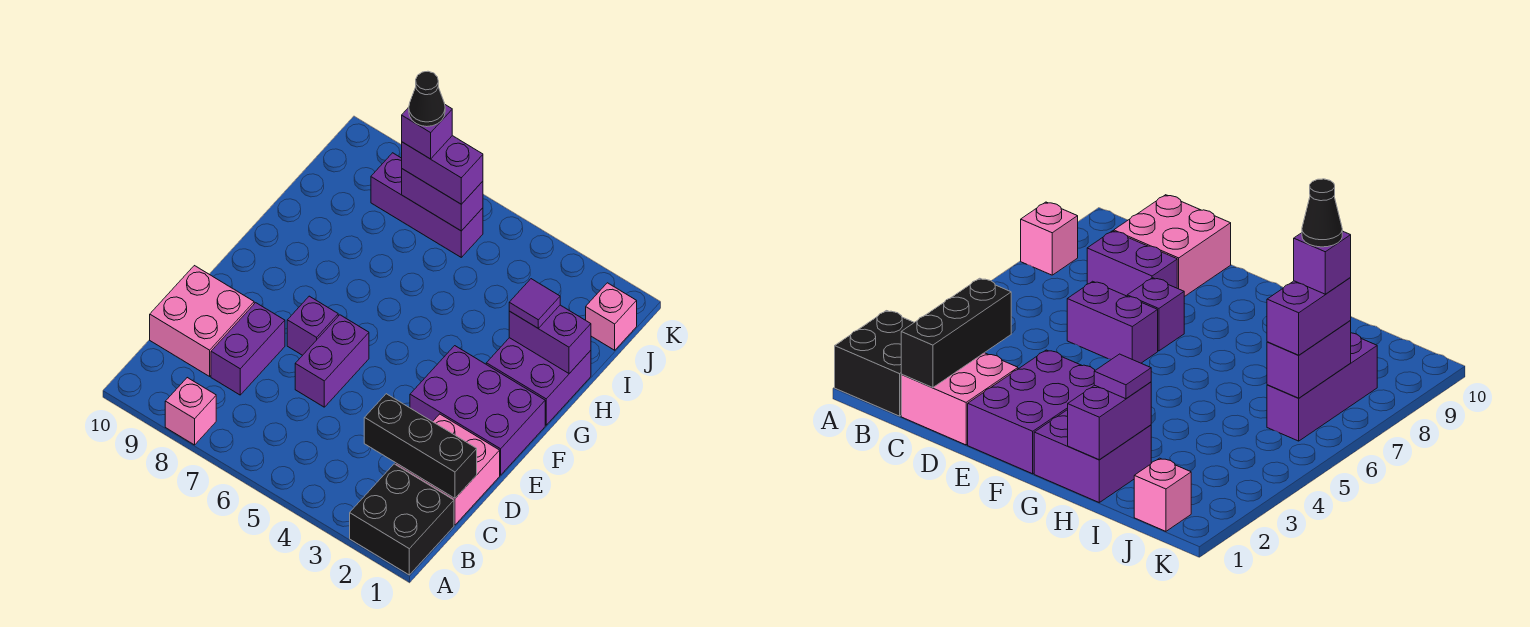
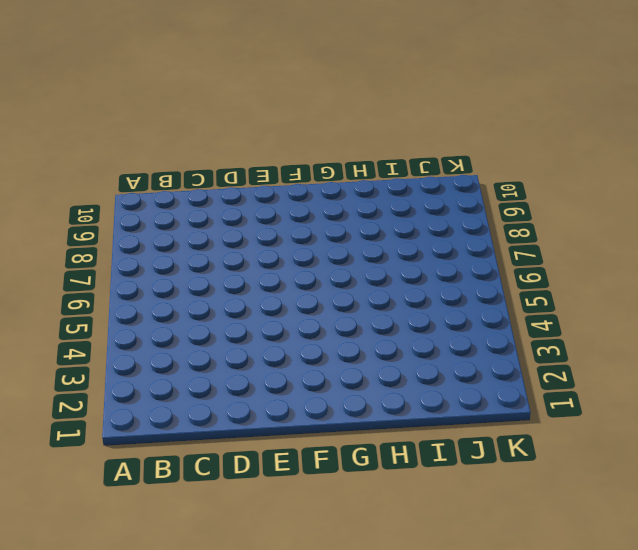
none -> black brick A1:B2 level 1
none -> pink brick A8 level 1
none -> pink brick C1:D2 level 1

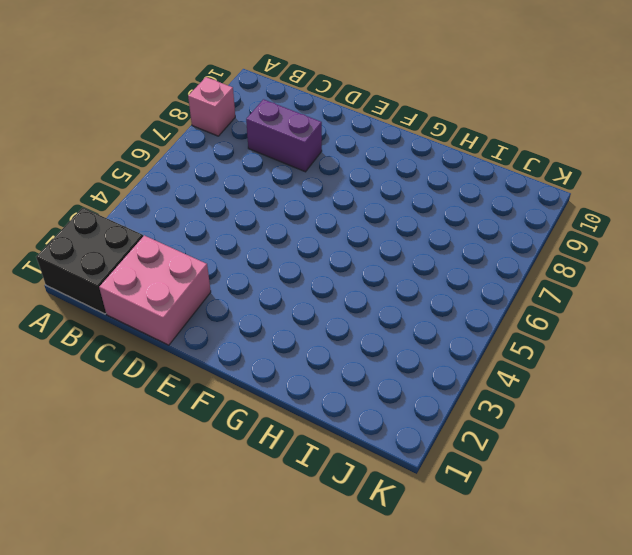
none -> pink brick C9:D10 level 1
none -> purple brick D6:E6 level 1
none -> purple brick E1:F3 level 1

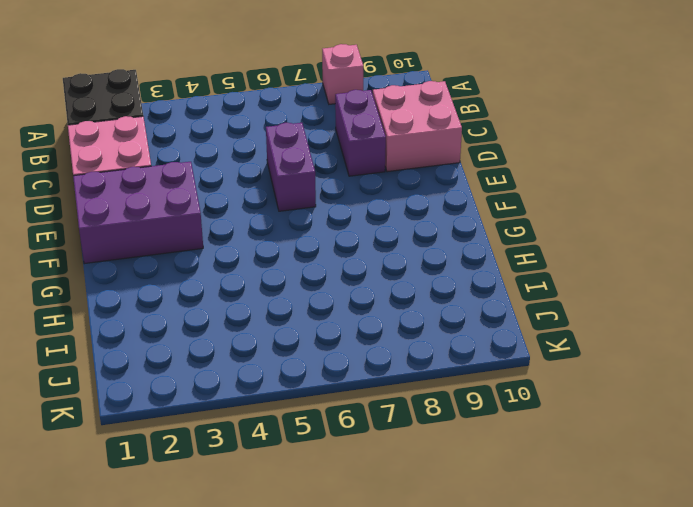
none -> purple brick E7 level 1
none -> purple brick G1:H2 level 1
none -> pink brick J1 level 1

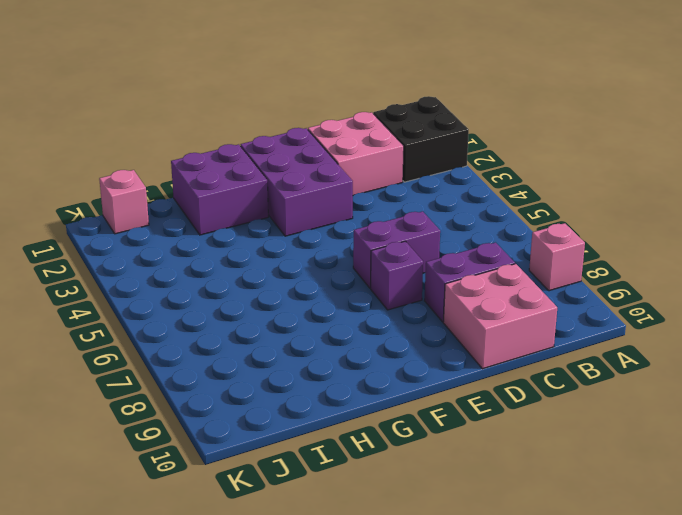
none -> purple brick J6:J8 level 1
none -> black brick C1:C3 level 2
none -> purple brick H1:H2 level 2

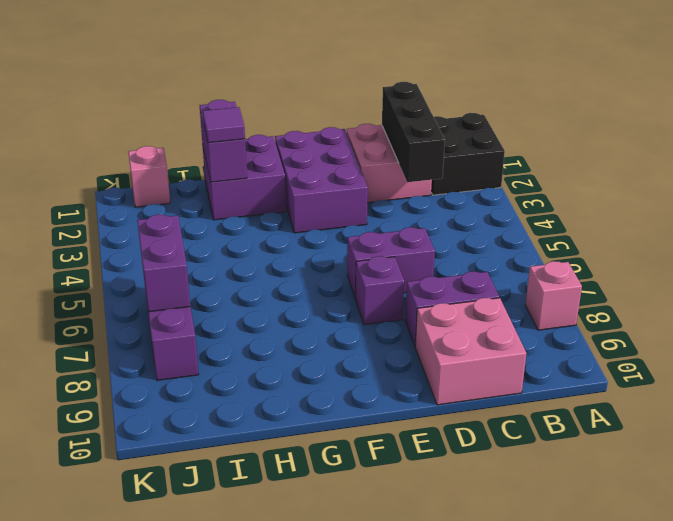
none -> purple brick J6:J7 level 3
none -> purple brick J7 level 4
none -> black cone J7 level 5

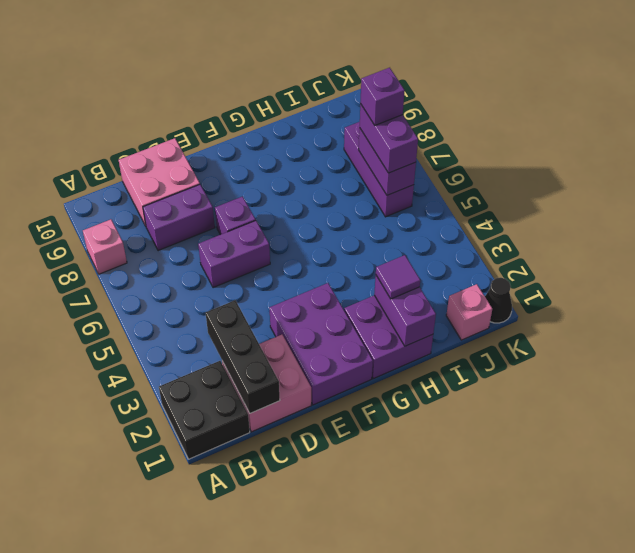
black cone K1 level 1 -> black cone J7 level 5

